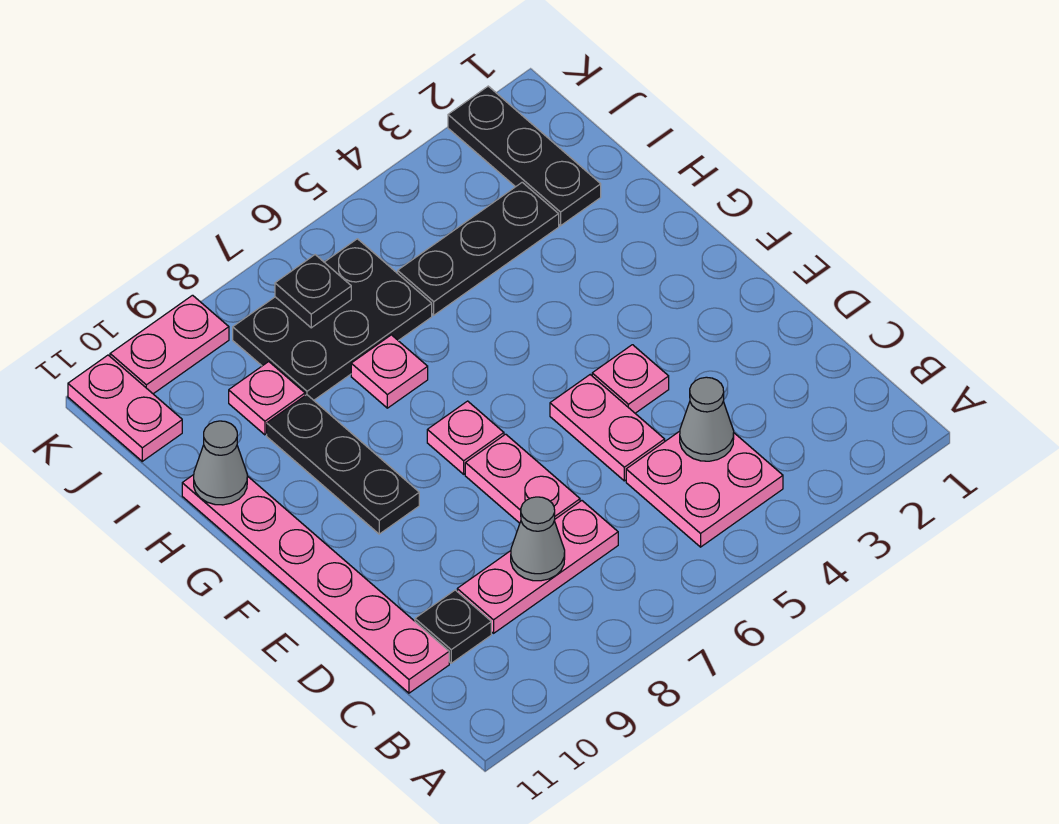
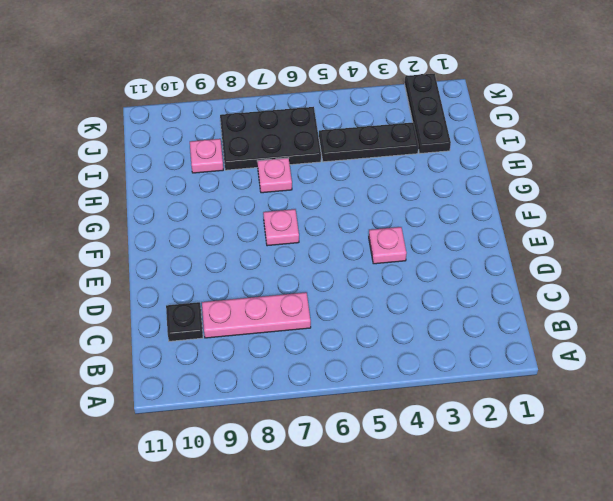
none -> pink plate B4:C5 level 1
none -> pink plate C11:H11 level 1
none -> pink plate D5:E5 level 1

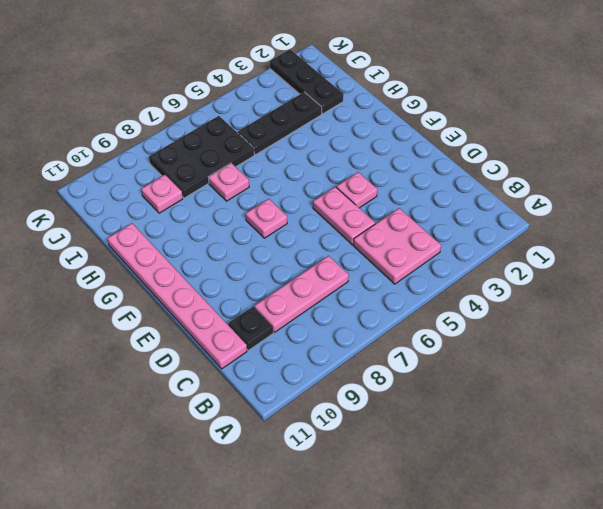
none -> pink plate D7:E7 level 1
none -> black plate F9:H9 level 1
none -> pink plate J11:K11 level 1

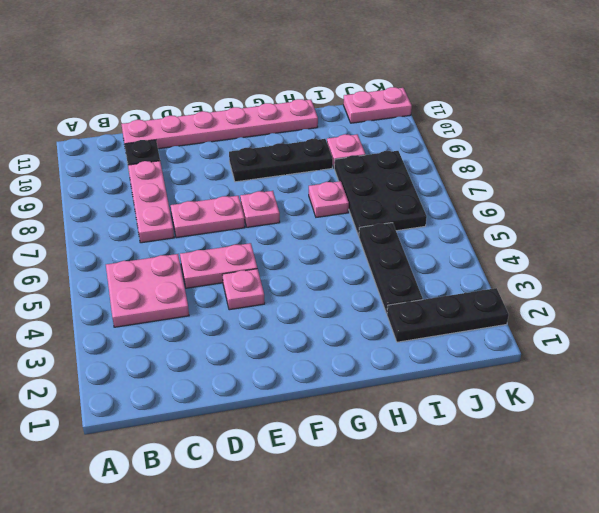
none -> pink plate K9:K10 level 1
none -> grey cone C4 level 2
none -> grey cone C8 level 2

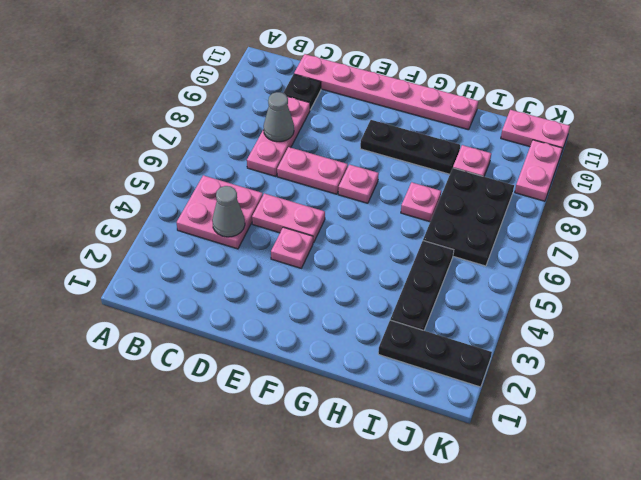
none -> grey cone H11 level 2
none -> black plate J7 level 2

